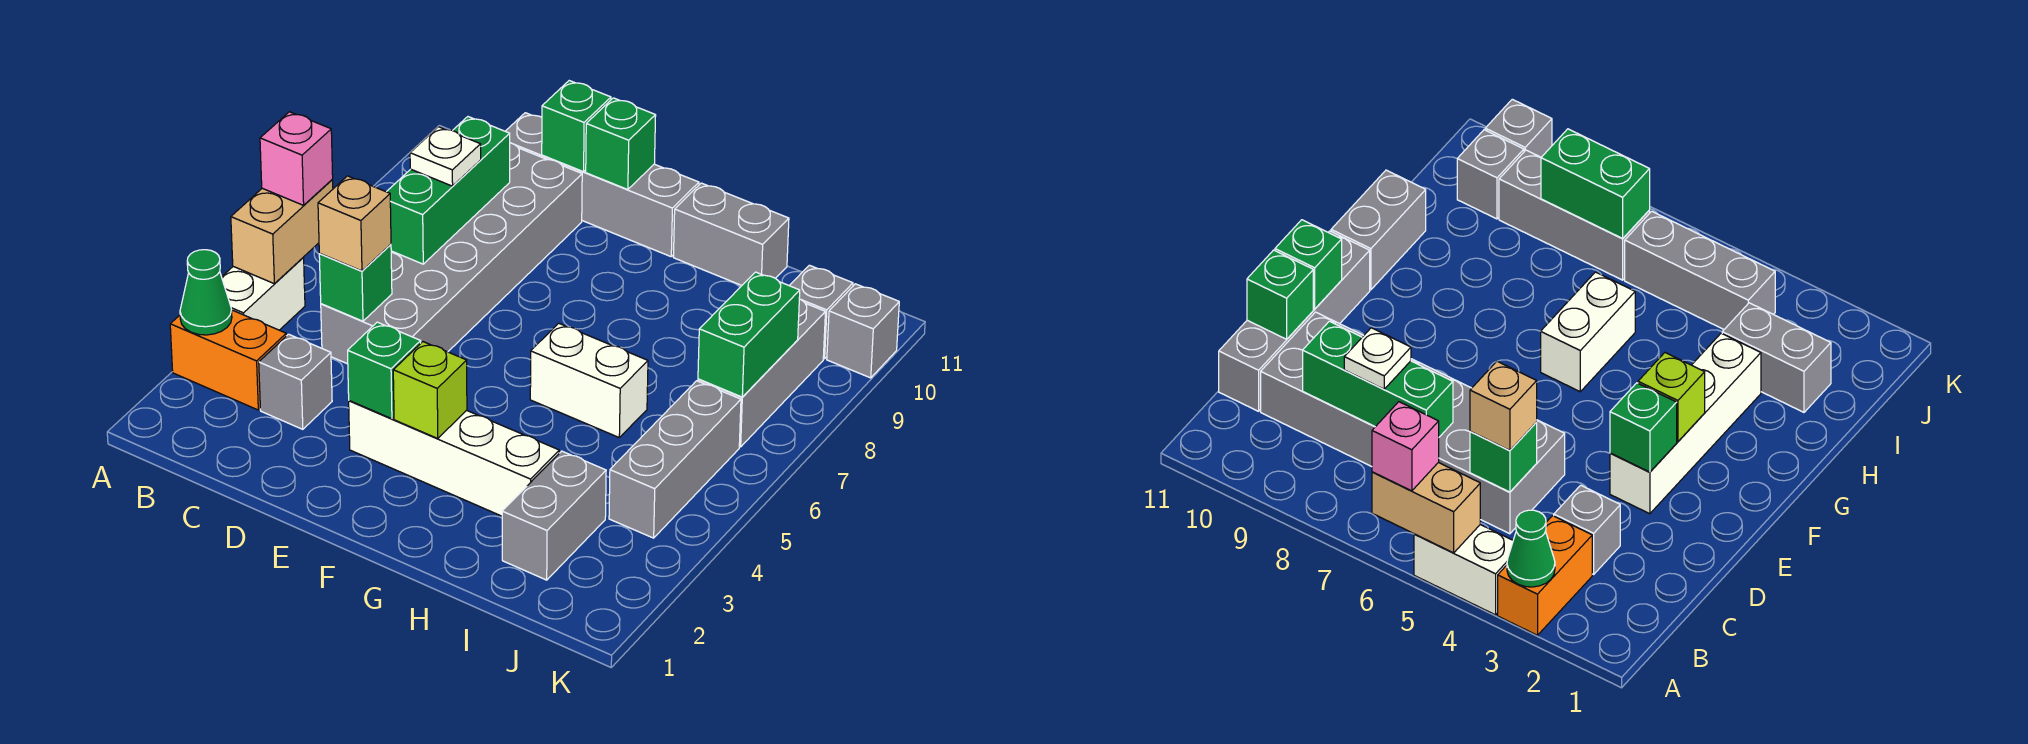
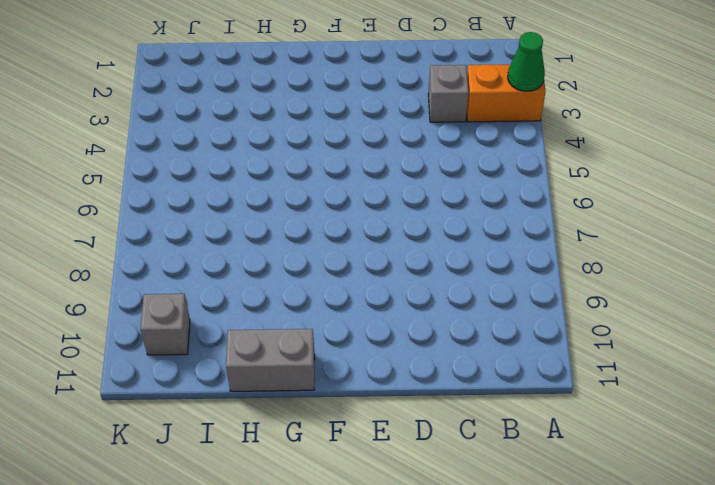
none -> white brick A4:A5 level 1
none -> grey brick C5:D10 level 1
none -> grey brick C11:F11 level 1

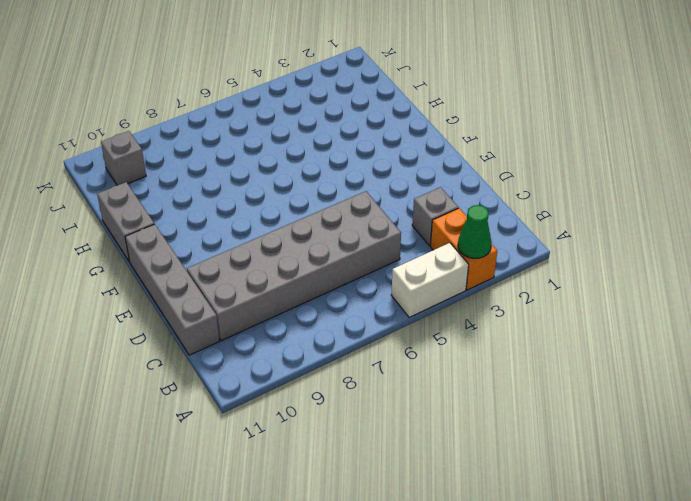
none -> white brick E3:H3 level 1
none -> white brick G6:H6 level 1
none -> grey brick I2:I3 level 1

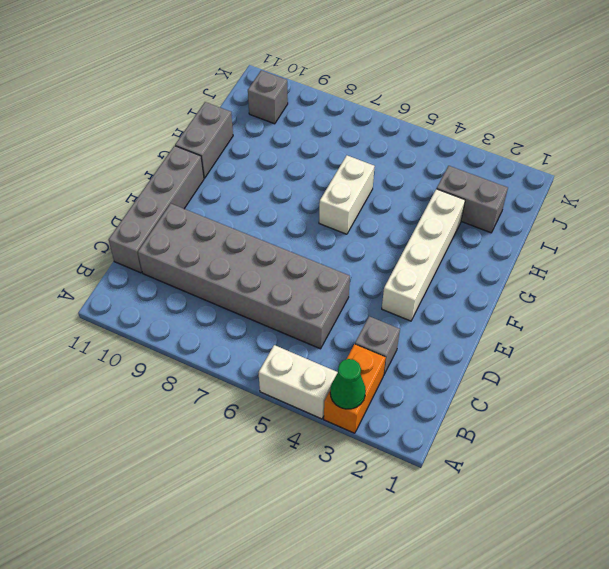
none -> grey brick J4:J6 level 1
none -> grey brick J7:J9 level 1
none -> grey brick K10 level 1

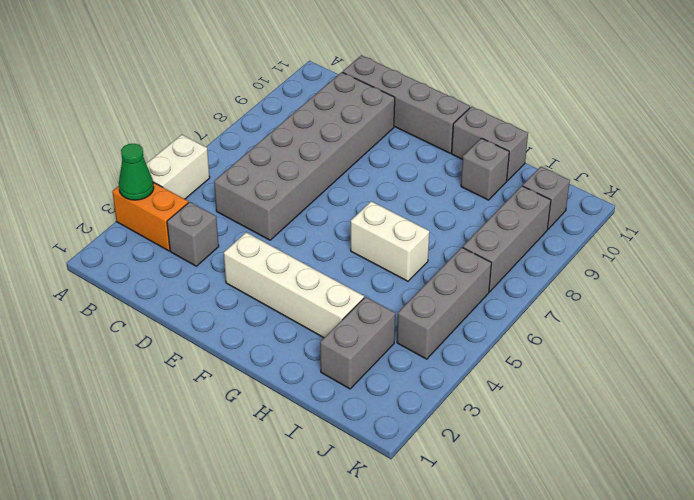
grey brick H10 level 1 -> grey brick K10 level 1
none -> tan brick A5:A6 level 2
none -> green brick C5 level 2
none -> green brick C7:C9 level 2

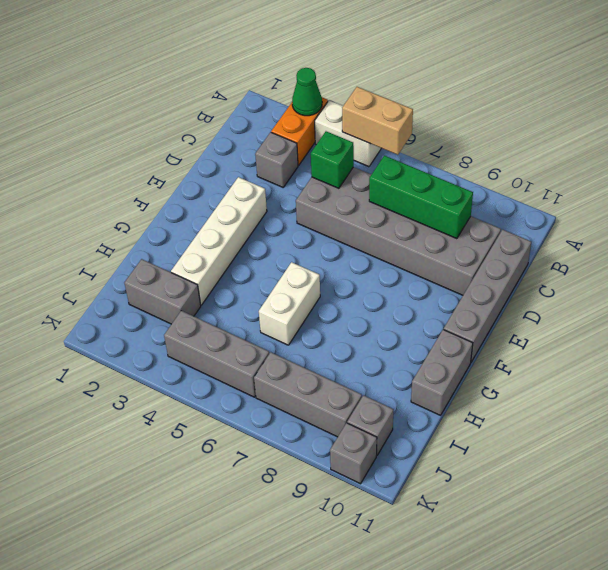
none -> green brick D11 level 2
none -> green brick E3 level 2
none -> green brick E11 level 2

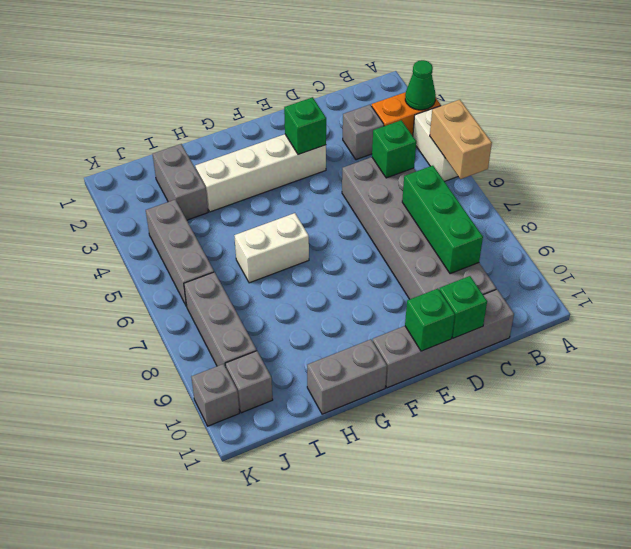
none -> lime brick F3 level 2
none -> green brick J7:J8 level 2
none -> pink brick A6 level 3

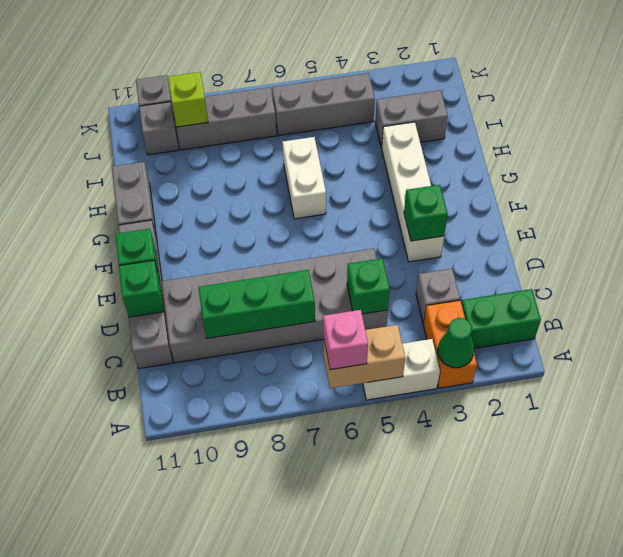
green brick B1:B2 level 1 -> green brick J7:J8 level 2
lime brick J9 level 2 -> lime brick F3 level 2
none -> tan brick C5 level 3
none -> white plate C8 level 3

